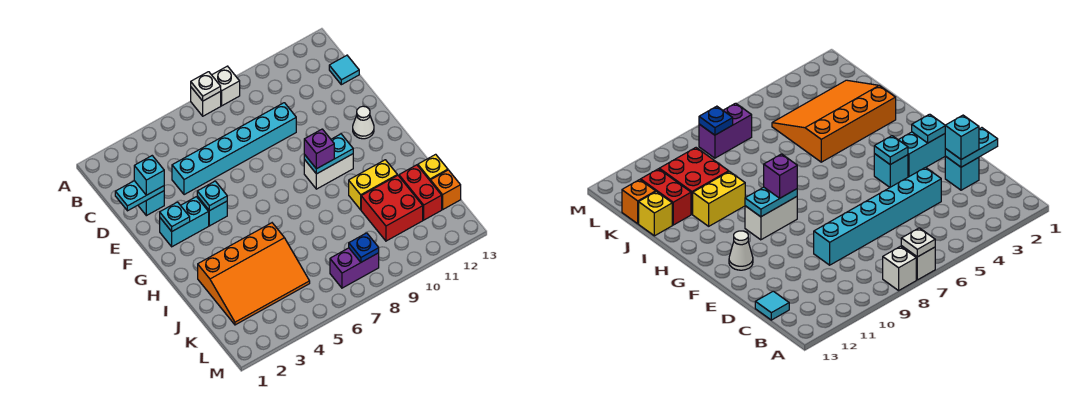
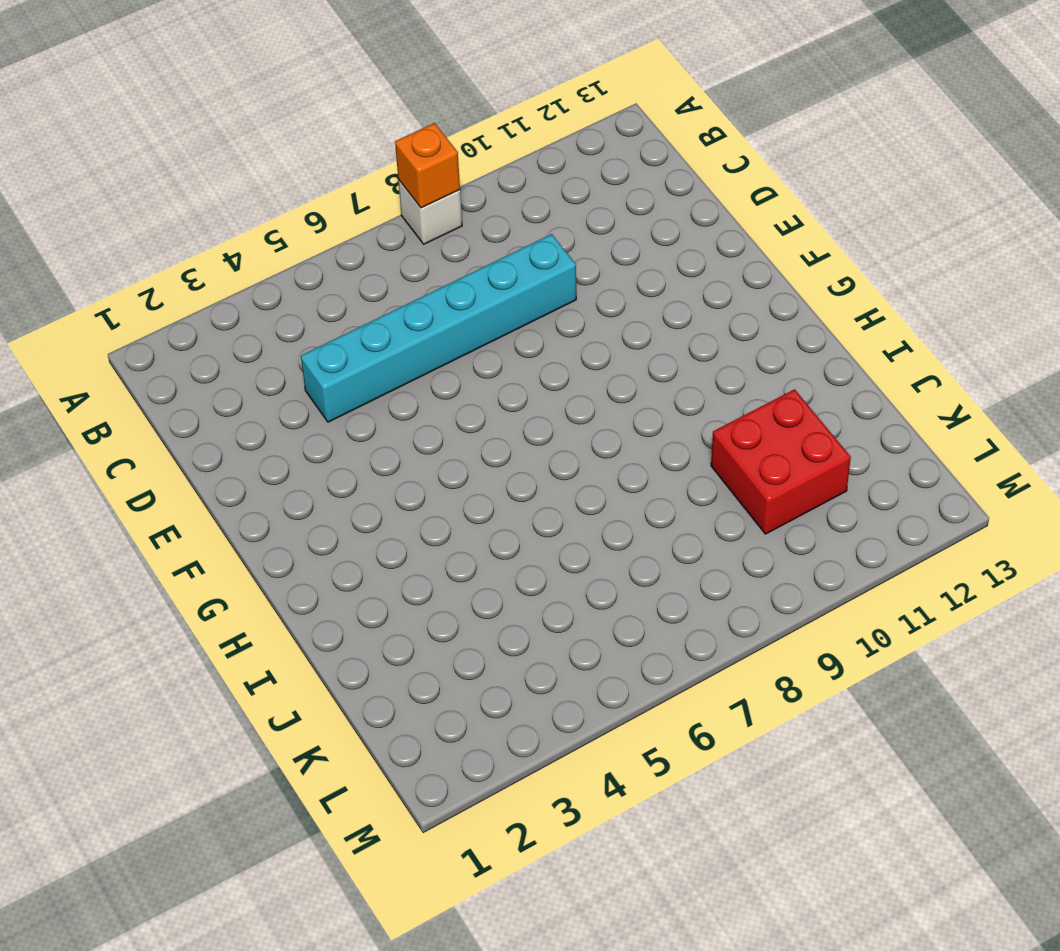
orange brick A8 level 2 -> orange brick K13 level 1
none -> white brick A7 level 1
none -> cyan tile C13 level 1
none -> cyan brick D2 level 1

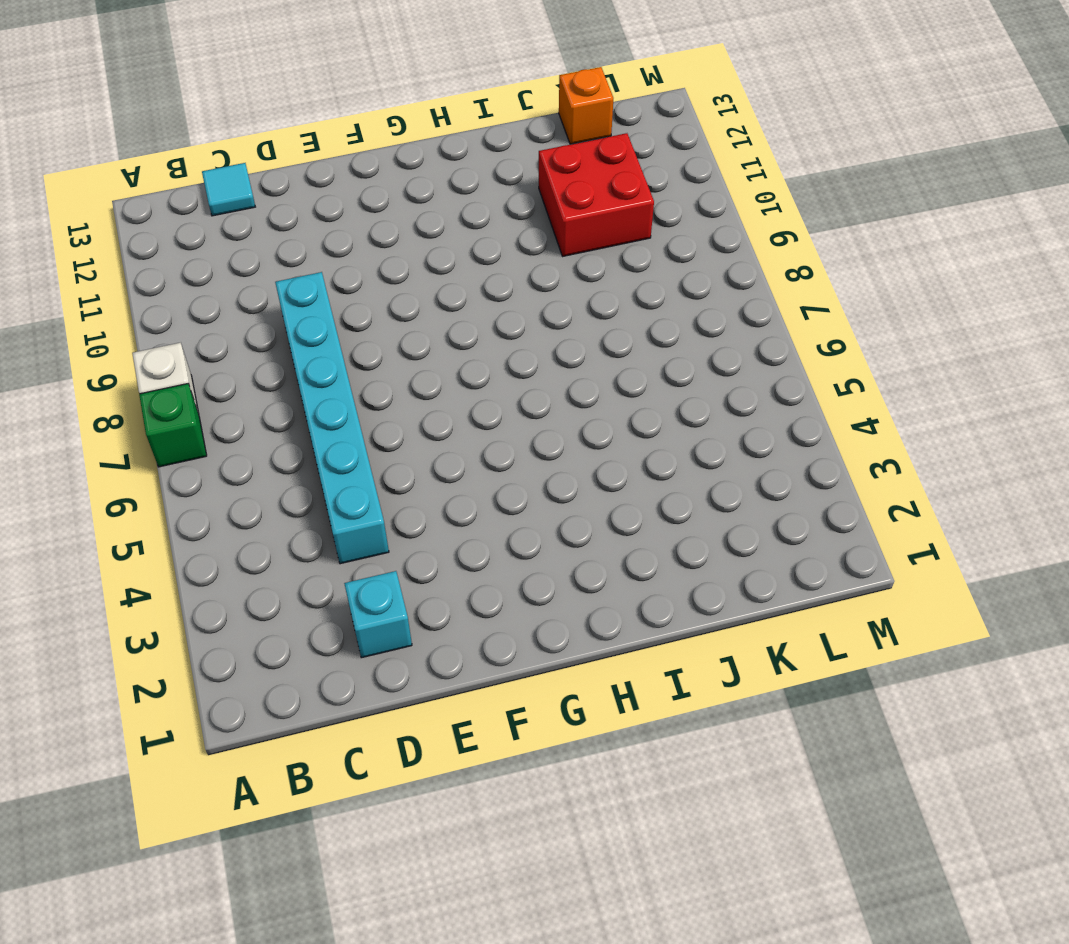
green brick A7 level 1 -> white brick A7 level 1
none -> cyan brick F2:F3 level 1
none -> cyan brick F4 level 1
none -> white cone F12 level 1

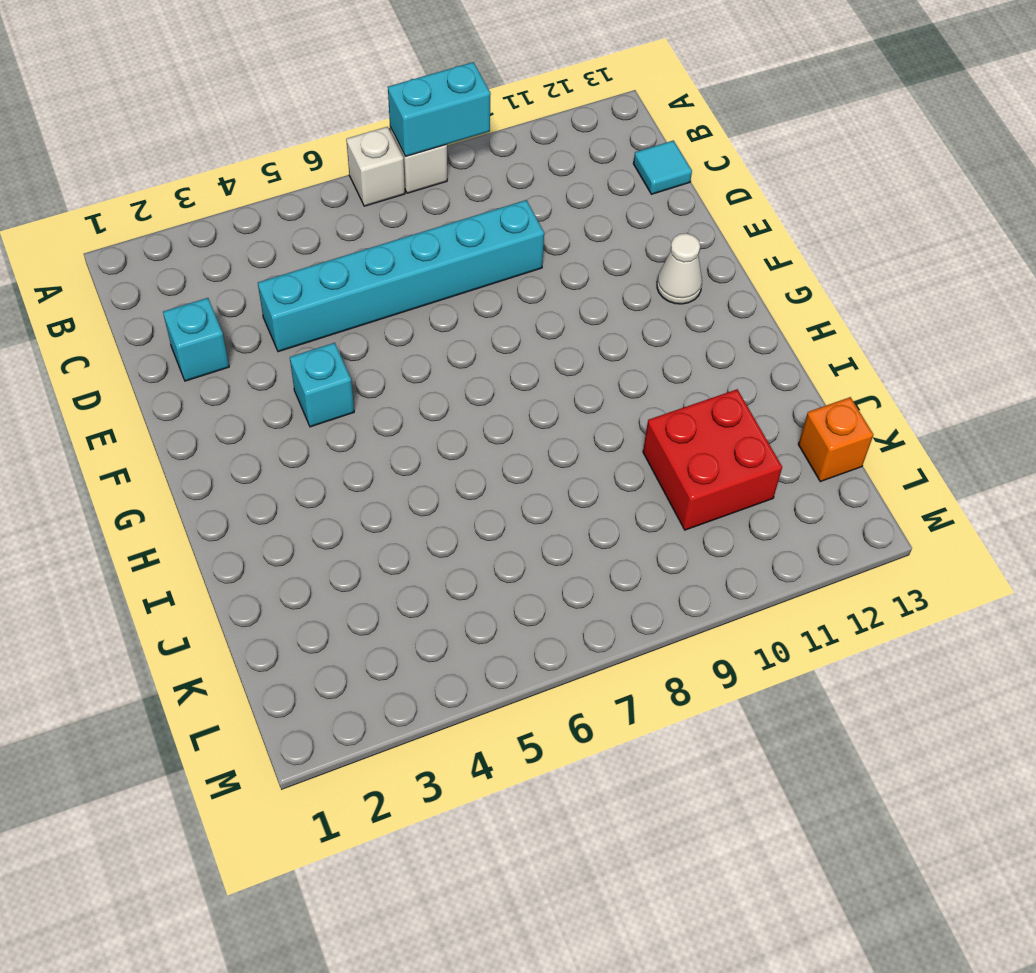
cyan brick A8:A9 level 2 -> cyan brick F2:F3 level 1
none -> white brick G9:G10 level 1
none -> orange slope I2:K5 level 1 top I
none -> yellow brick I10:I11 level 1

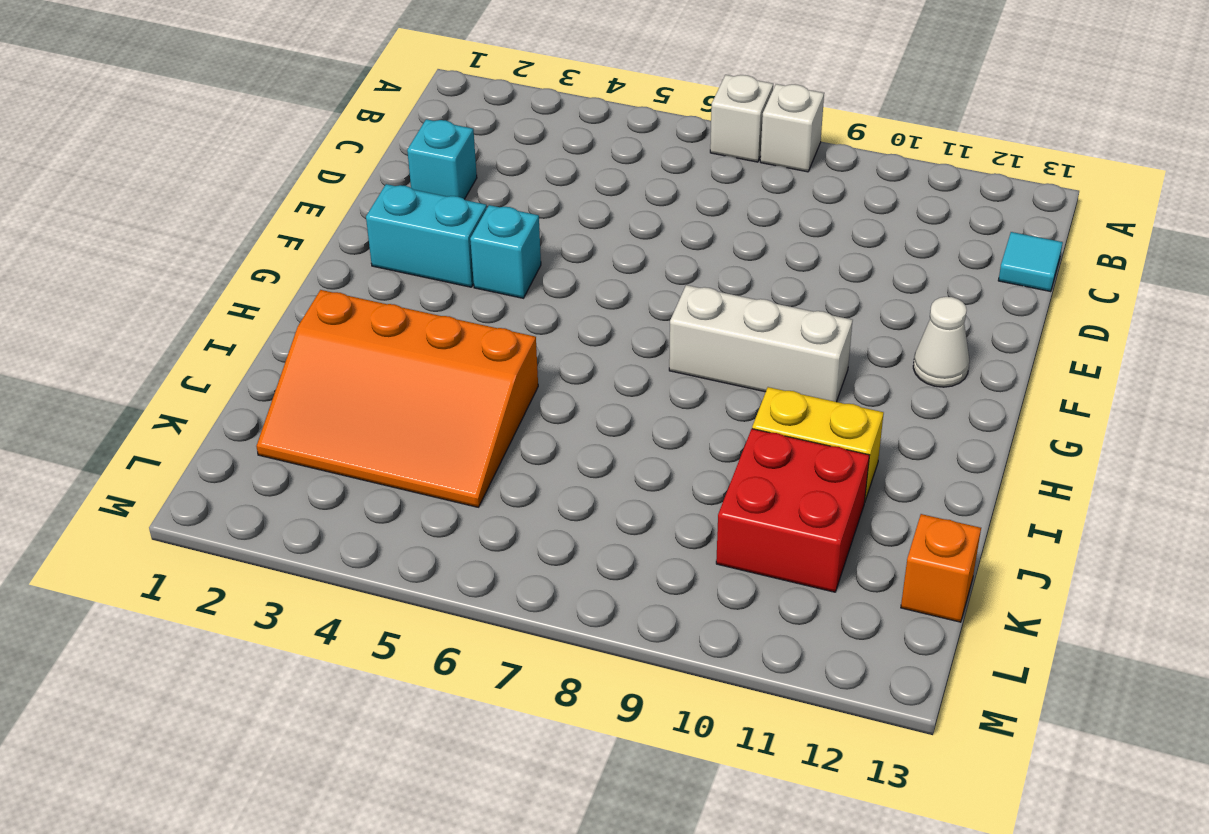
white brick G8:G10 level 1 -> white brick G9:G10 level 1
none -> cyan brick D4:D9 level 1
none -> red brick J12:K12 level 1
none -> yellow brick J13 level 1

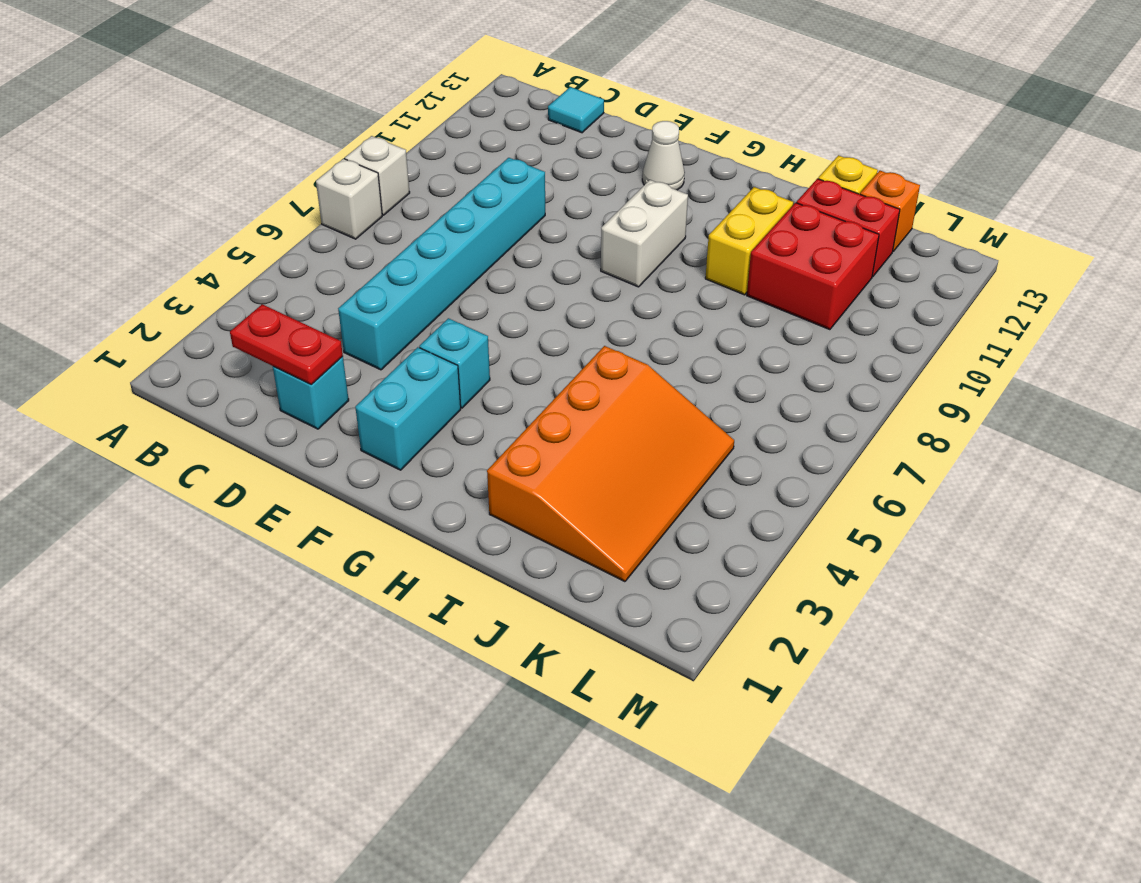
red plate C2:D2 level 2 -> cyan plate D1:D2 level 2
none -> purple brick L7:L8 level 1
none -> white plate A7 level 2
none -> cyan plate F2 level 2

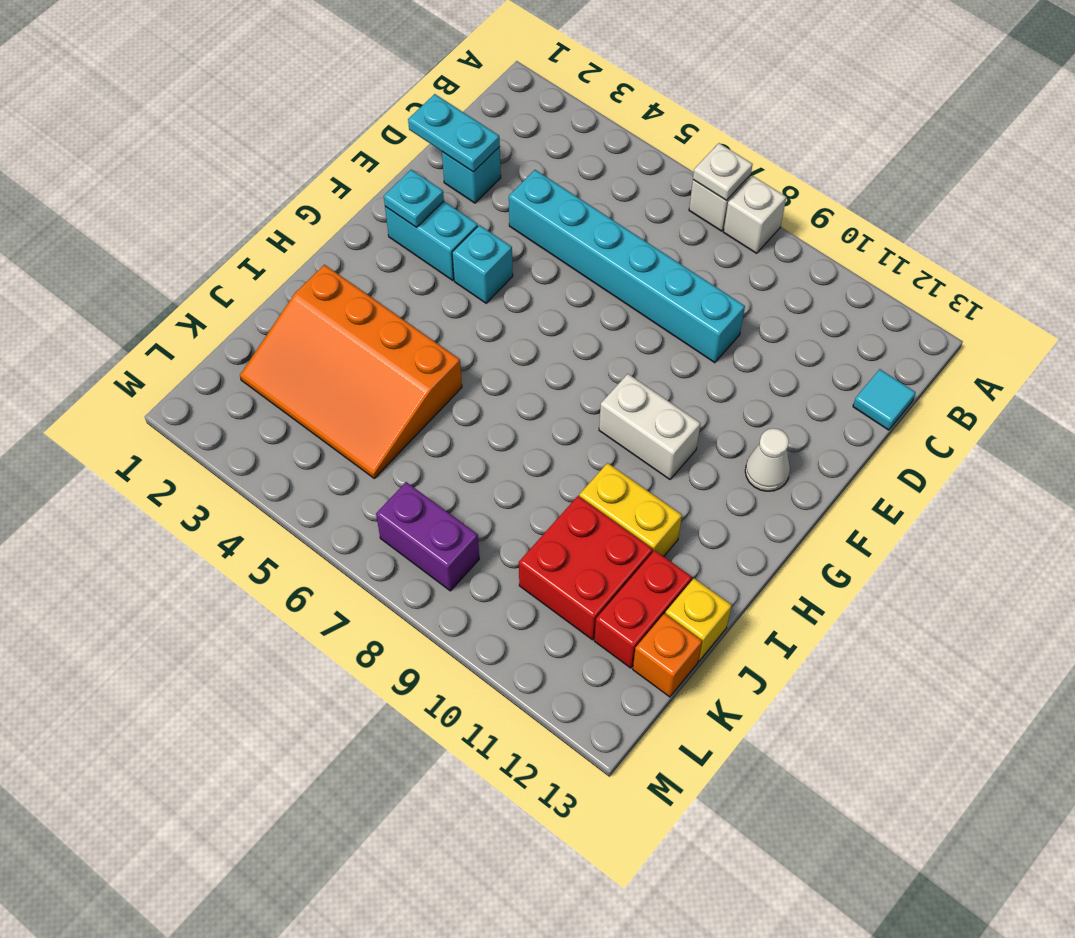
none -> cyan plate F4 level 2
none -> cyan plate G9:G10 level 2
none -> blue plate L8 level 2

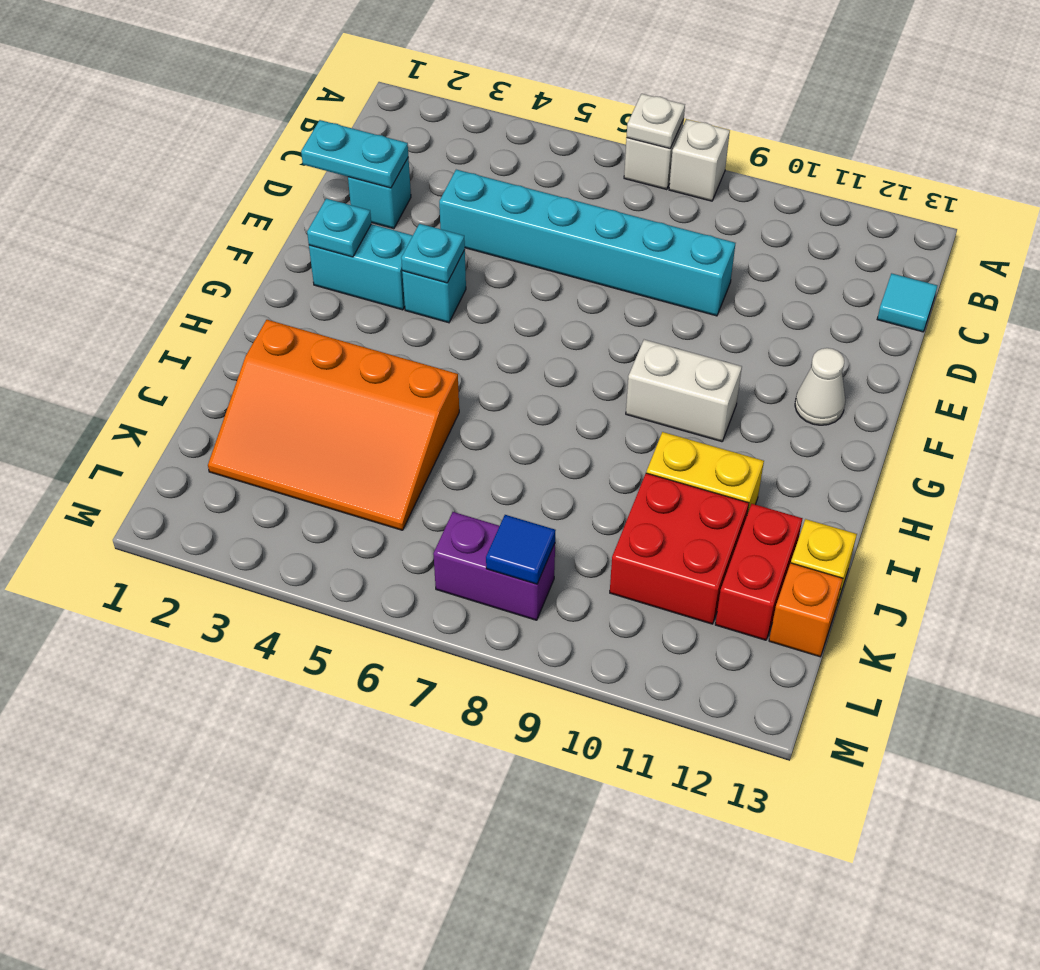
blue tile L8 level 2 -> blue plate L8 level 2
none -> cyan plate G9:G10 level 2
none -> cyan brick D2 level 3
none -> purple brick G9 level 3

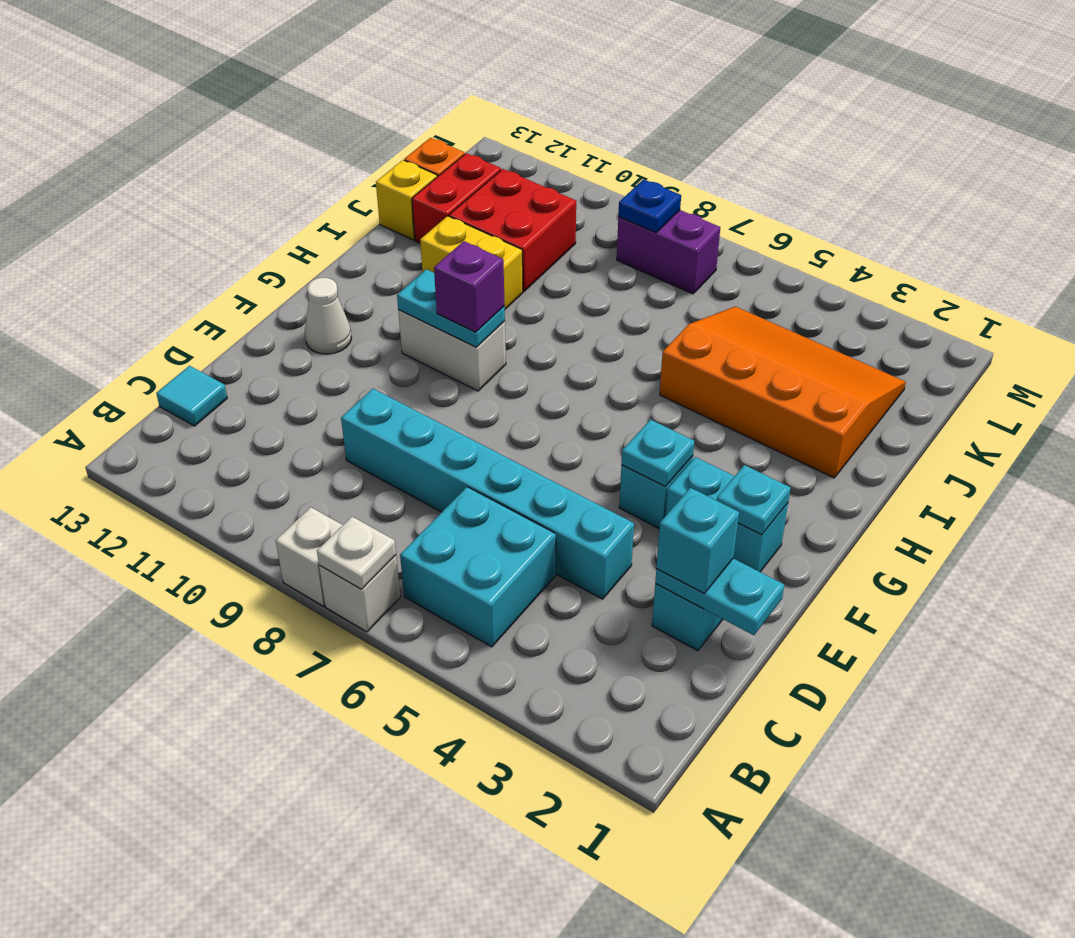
cyan brick B5:C6 level 1 -> none

